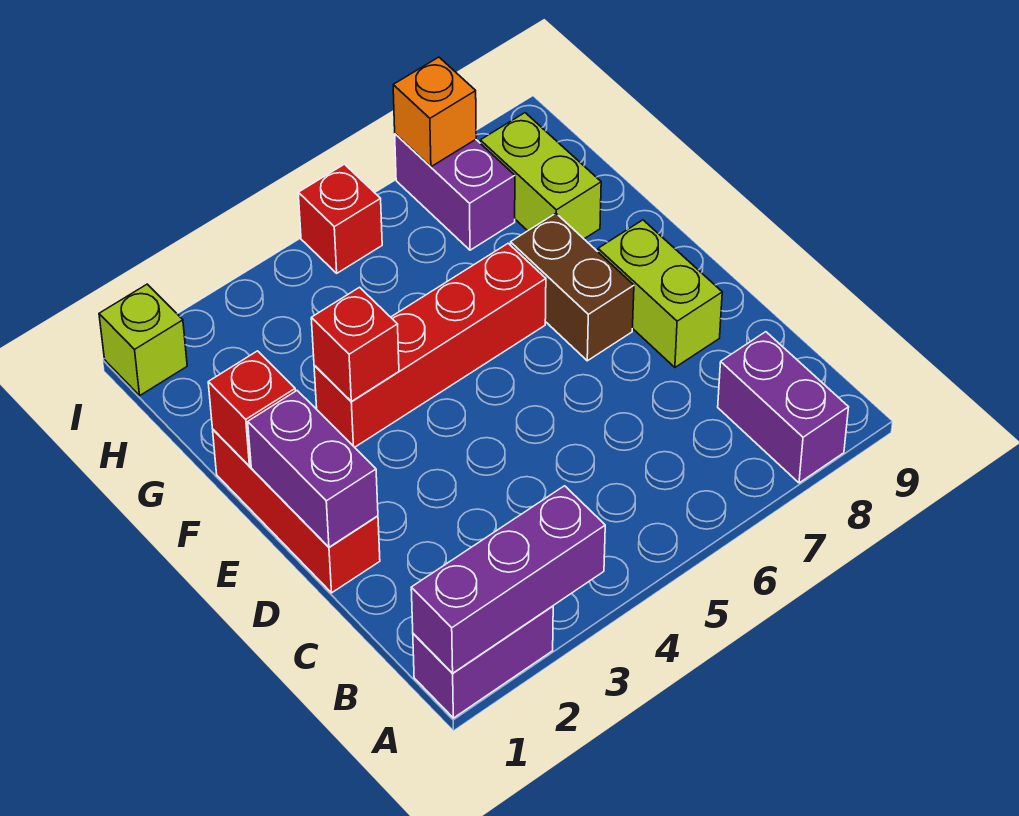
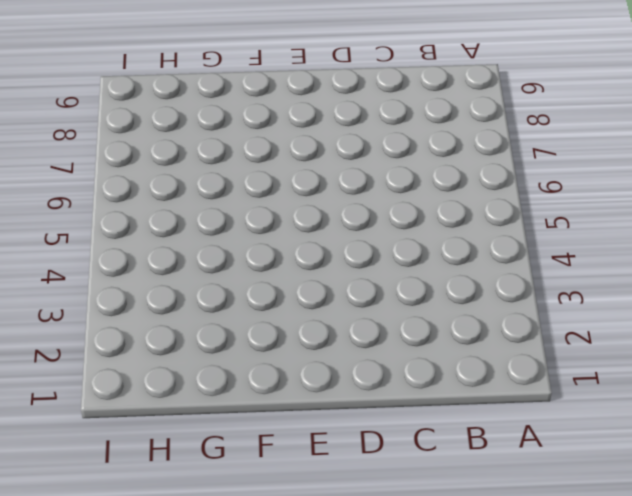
none -> purple brick A1:A2 level 1
none -> purple brick A8:B8 level 1
none -> red brick D1:F1 level 1

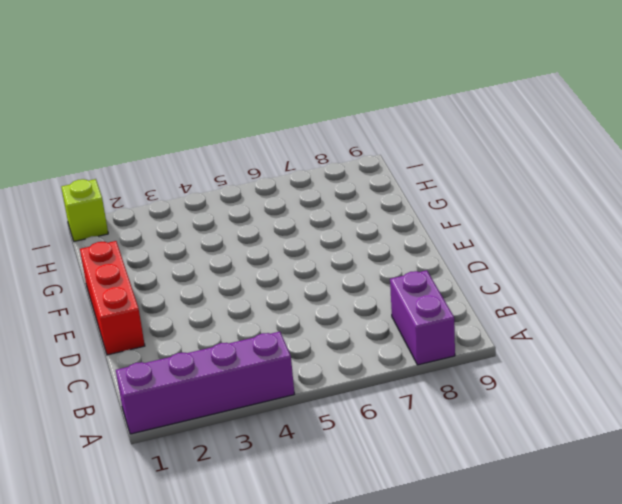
purple brick A1:A4 level 1 -> purple brick A1:A2 level 1
none -> lime brick D8:E8 level 1
none -> brown brick E7:F7 level 1
none -> red brick F3:F6 level 1

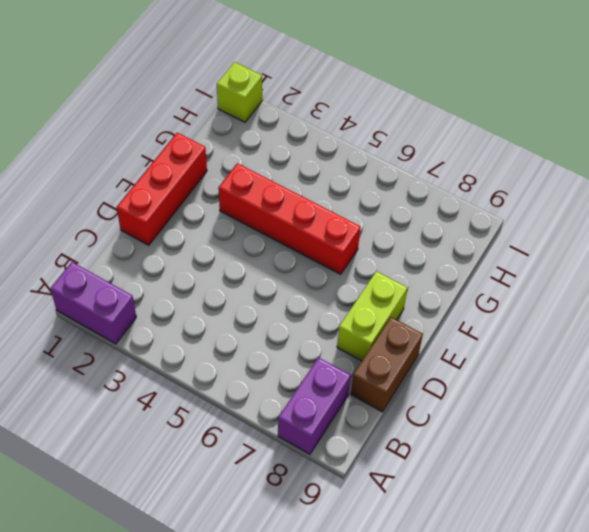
brown brick C9:D9 level 1 -> brown brick E7:F7 level 1
none -> lime brick G8:H8 level 1
none -> purple brick H7:I7 level 1
none -> red brick I5 level 1

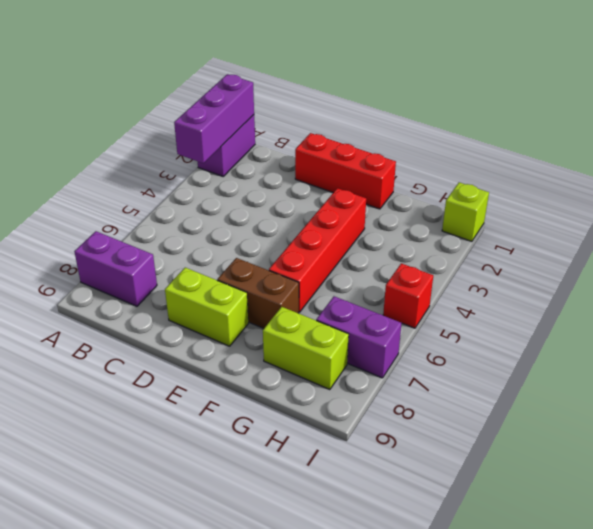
none -> purple brick D1:E1 level 2
none -> red brick F1 level 2
none -> red brick F3 level 2

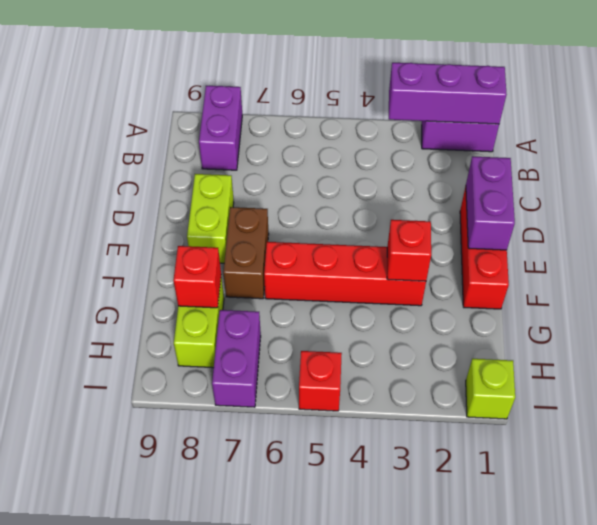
red brick G8 level 2 -> red brick F1 level 2
none -> orange brick I7 level 2

